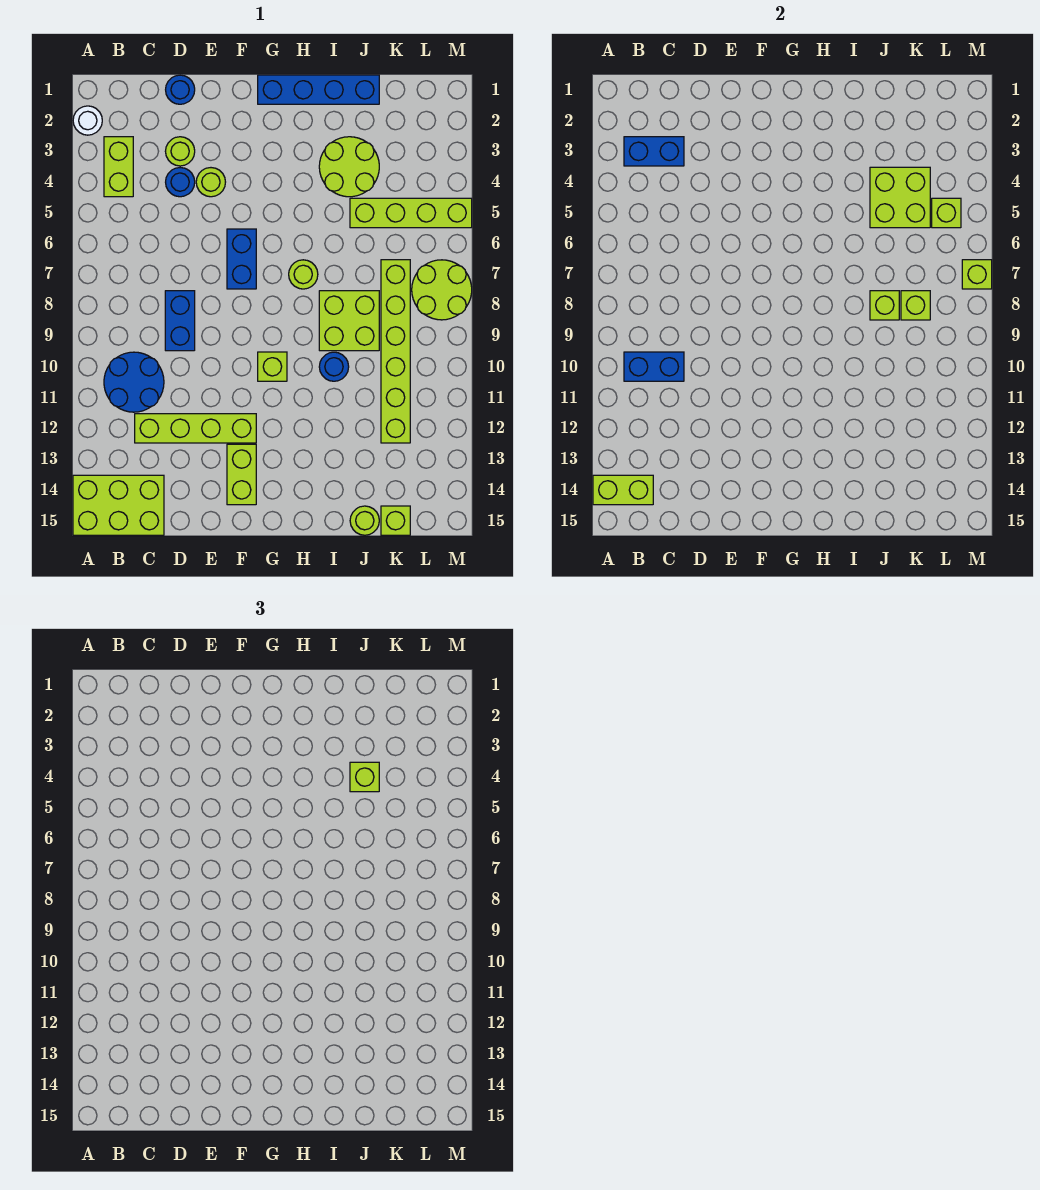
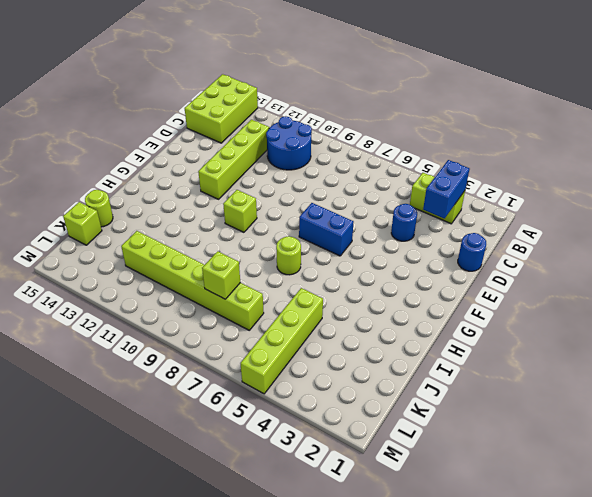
none -> white round brick A2 level 1
none -> lime round brick D3 level 1
none -> blue brick D8:D9 level 1
none -> lime round brick E4 level 1

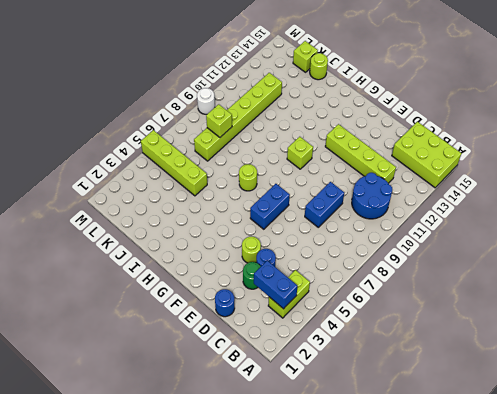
green round brick D3 level 1 -> lime round brick D3 level 1
white round brick M9 level 1 -> white round brick A2 level 1
none -> lime brick F13:F14 level 1
none -> blue brick G1:J1 level 1
none -> lime round brick I3:J4 level 1
none -> lime brick I8:J9 level 1

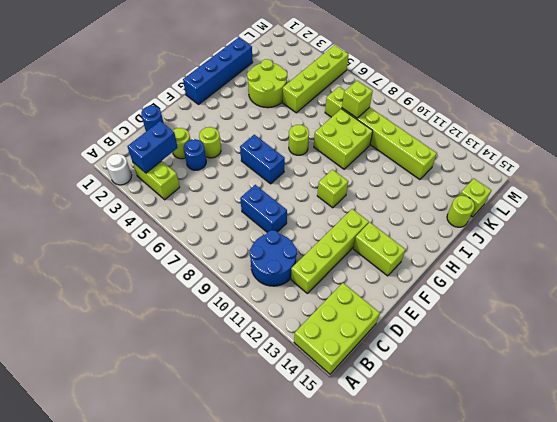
none -> blue round brick I10 level 1
none -> lime round brick L7:M8 level 1
none -> lime brick A14:B14 level 2
none -> blue brick B10:C10 level 2

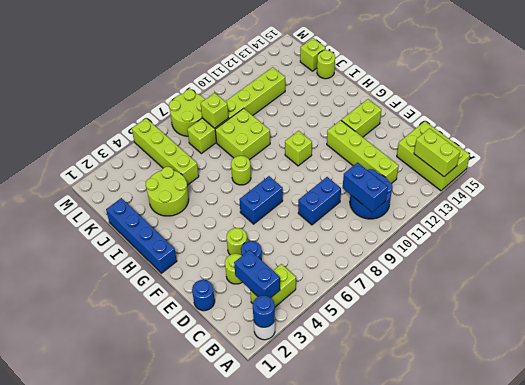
blue round brick A2 level 2 -> blue round brick I10 level 1
none -> lime brick J4:K5 level 2
none -> lime brick J8 level 2
none -> lime brick L5 level 2
none -> lime brick M7 level 2

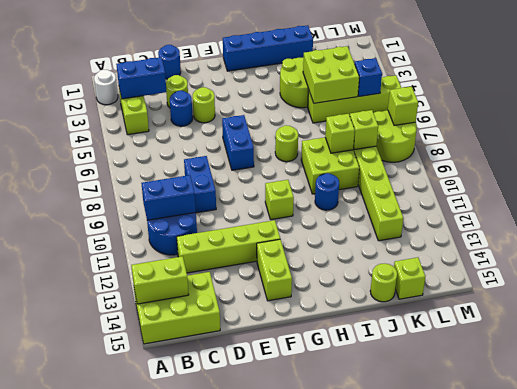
blue brick L5 level 2 -> lime brick L5 level 2
none -> lime brick J4 level 3

